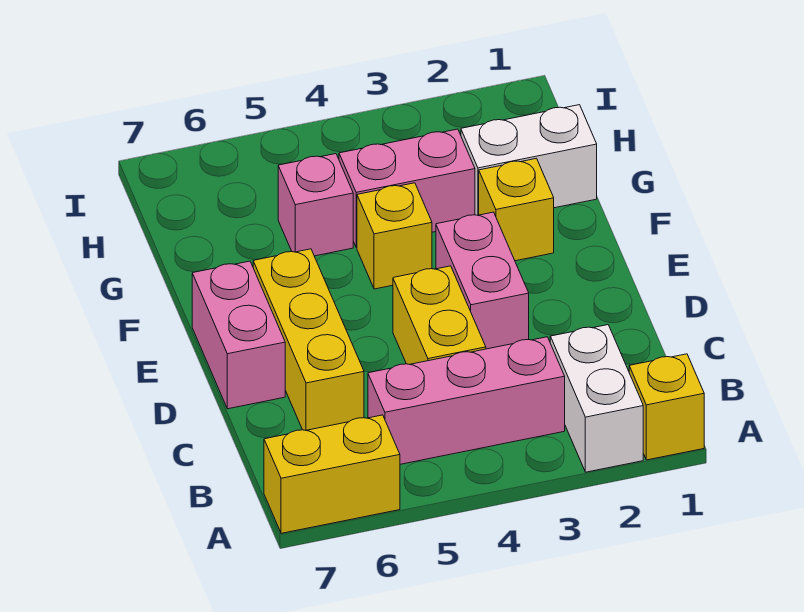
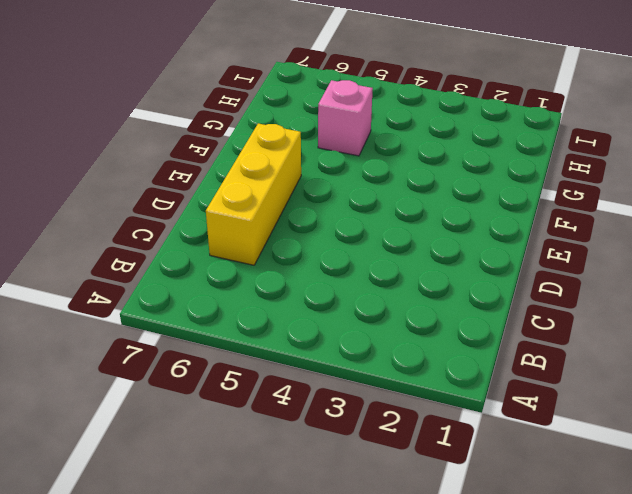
none -> yellow brick A1 level 1
none -> white brick A2:B2 level 1
none -> yellow brick A6:A7 level 1

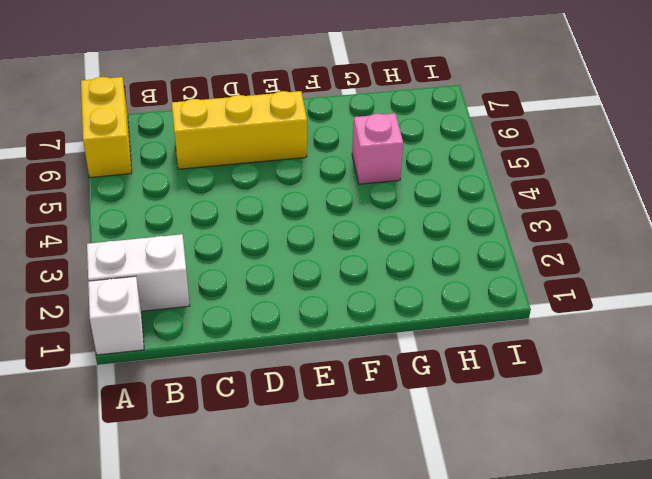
white brick A1 level 1 -> yellow brick A1 level 1
none -> pink brick B3:B5 level 1
none -> yellow brick C4:D4 level 1
none -> pink brick D3:E3 level 1

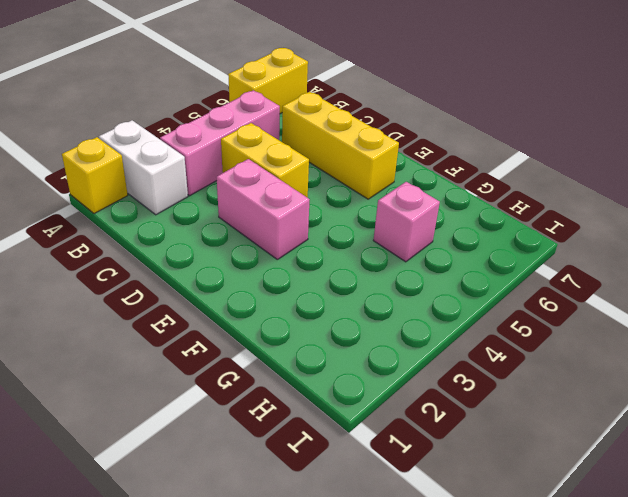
none -> pink brick D7:E7 level 1
none -> yellow brick F2 level 1
none -> yellow brick F4 level 1

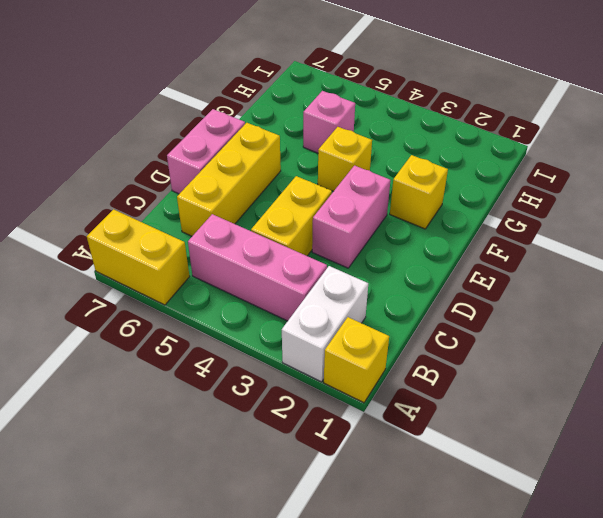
none -> white brick G1:G2 level 1
none -> pink brick G3:G4 level 1

